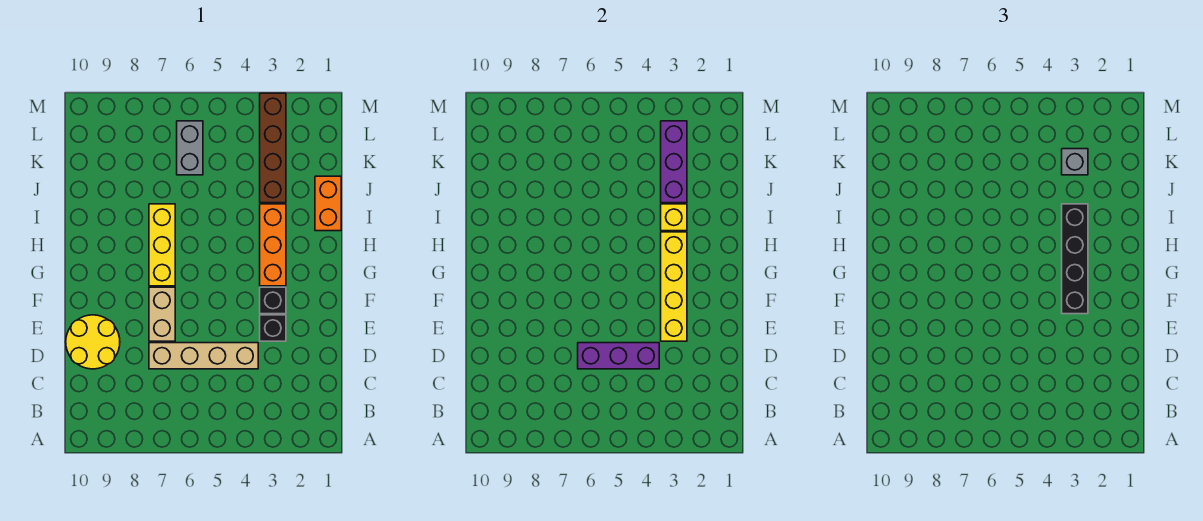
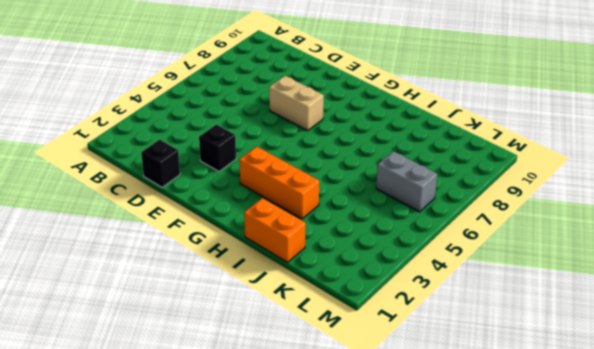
black brick D1 level 1 -> black brick F3 level 1
none -> tan brick D4:D7 level 1
none -> yellow round brick D9:E10 level 1
none -> yellow brick G7:I7 level 1

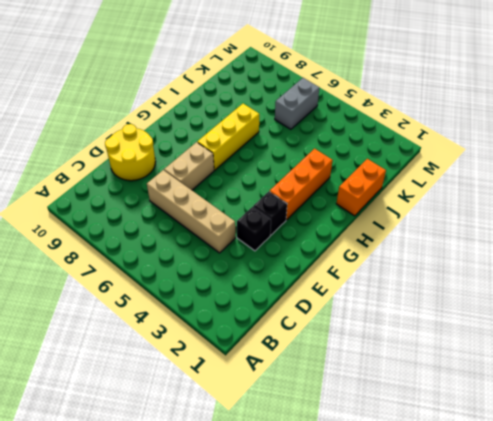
none -> brown brick J3:M3 level 1
none -> purple brick D4:D6 level 2
none -> yellow brick E3:H3 level 2

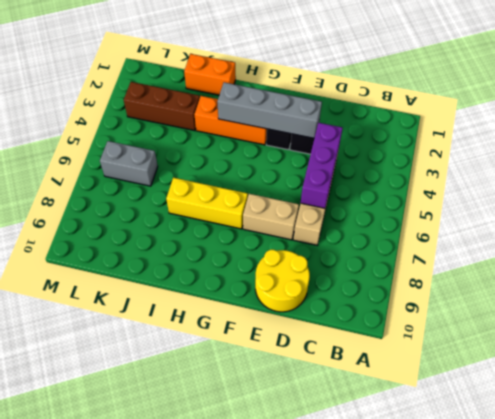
grey brick E3:H3 level 2 -> yellow brick E3:H3 level 2
brown brick J3:L3 level 1 -> brown brick J3:M3 level 1
none -> yellow brick I3 level 2
none -> purple brick J3:L3 level 2
none -> black brick F3:I3 level 3

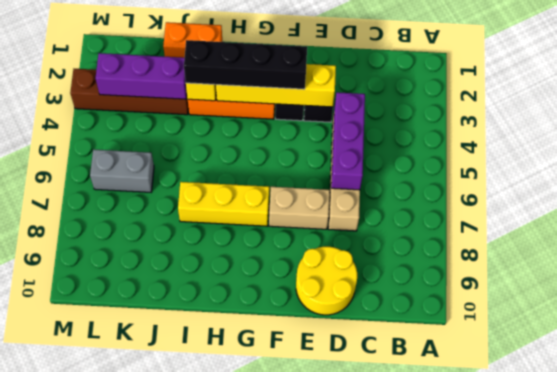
none -> grey brick K3 level 3

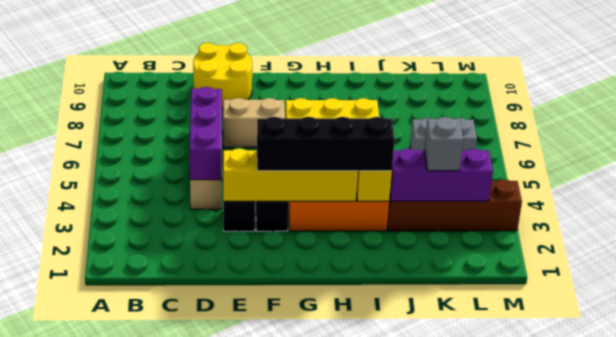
none -> orange brick I1:J1 level 1

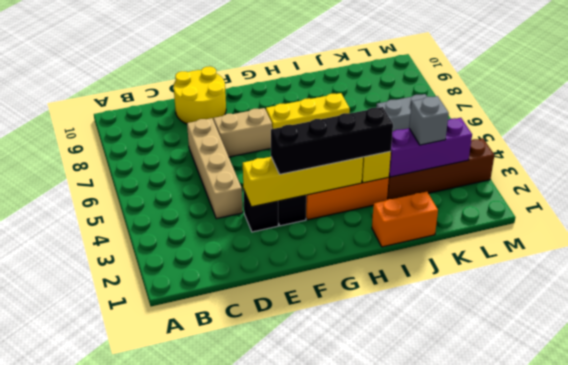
none -> purple brick D4:D6 level 2

